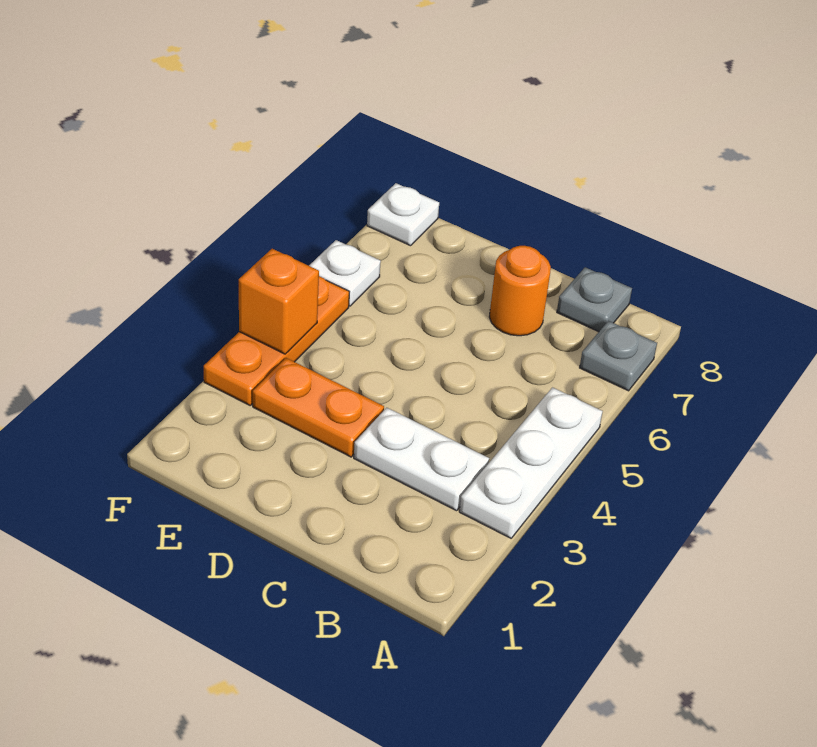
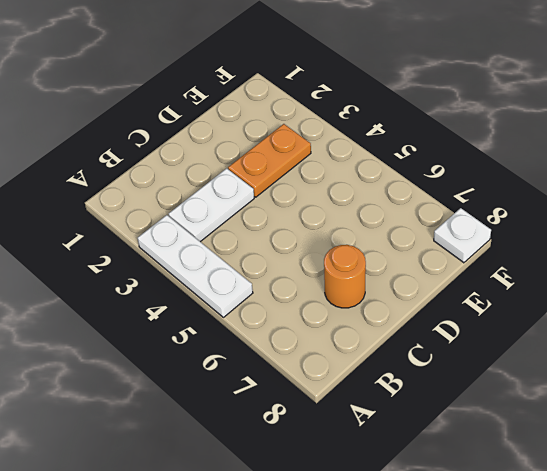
none -> grey plate A7 level 1
none -> grey plate B8 level 1

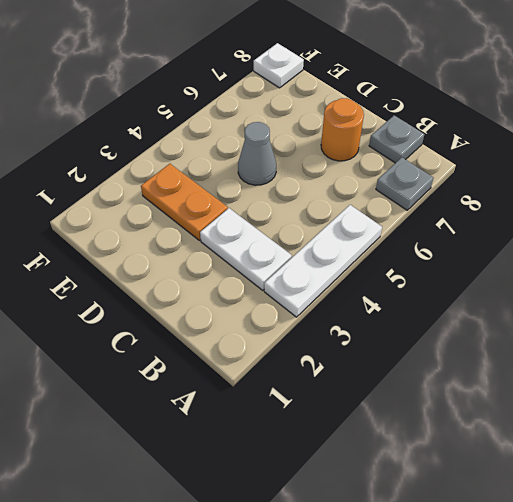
grey cone D5 level 1 -> none
none -> orange plate F3:F5 level 1
none -> white plate F6 level 1

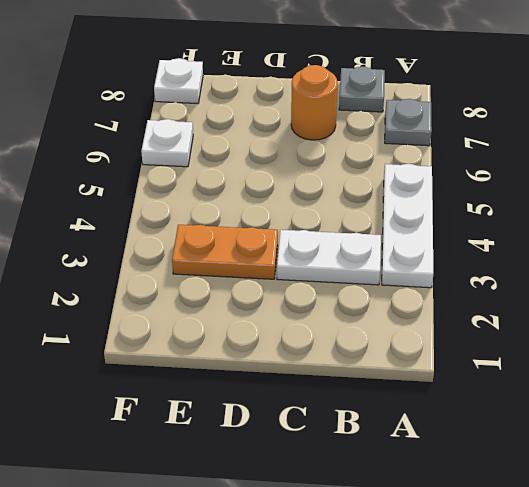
none -> orange plate F3:F5 level 1
none -> orange brick F4 level 2

